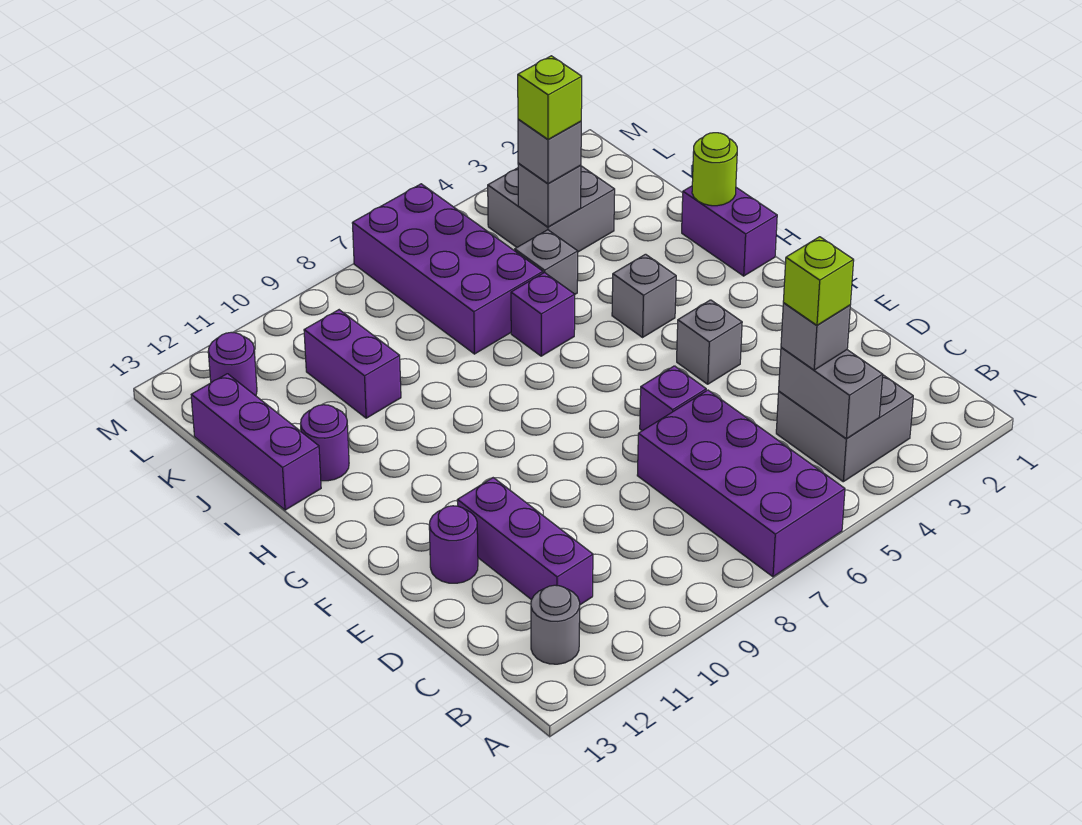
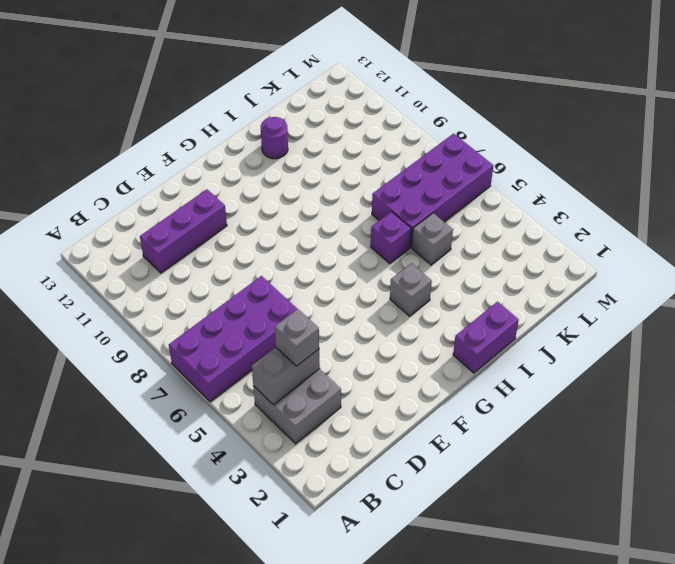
none -> grey round brick B12 level 1
none -> purple brick E6 level 1
none -> purple round brick E12 level 1

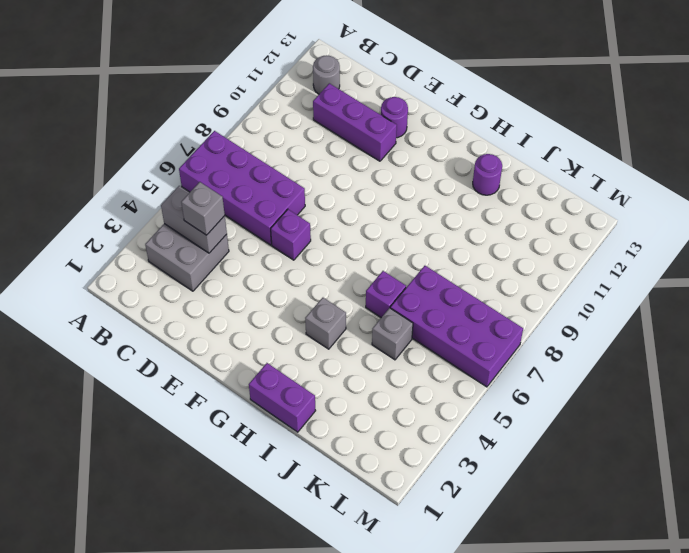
none -> grey brick F4 level 1
none -> purple brick I13:K13 level 1
none -> purple brick J10:K10 level 1

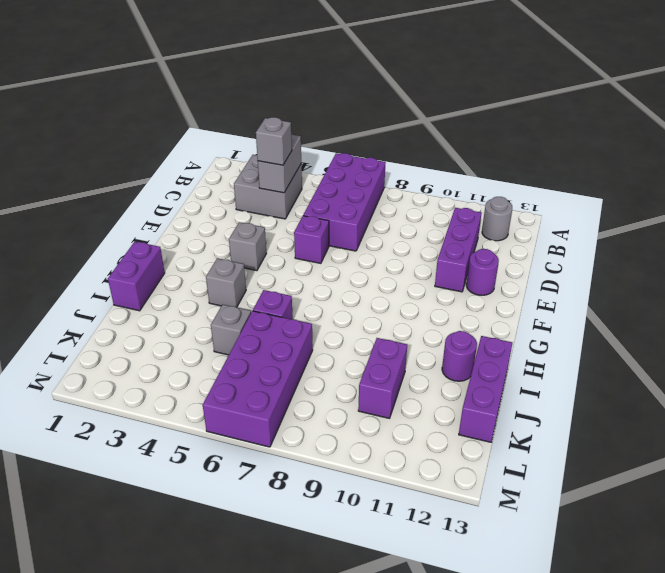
none -> grey brick K3:L4 level 1
none -> purple round brick L12 level 1
none -> lime round brick I1 level 2

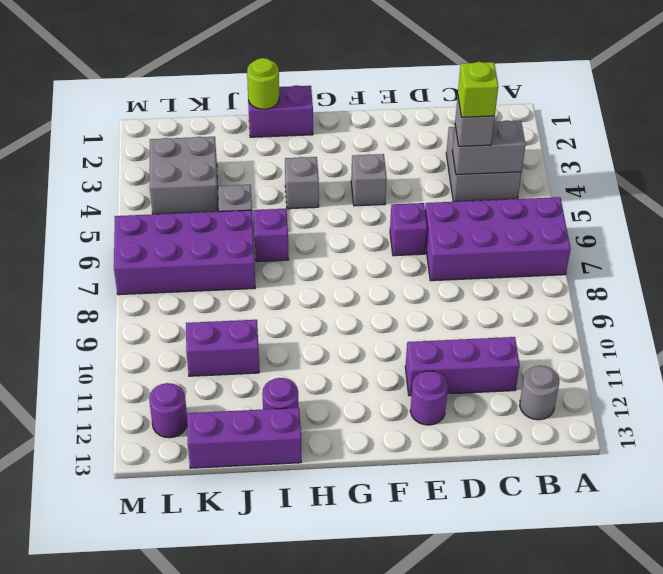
none -> grey brick K4 level 2
none -> grey brick K4 level 3
none -> lime brick K4 level 4

